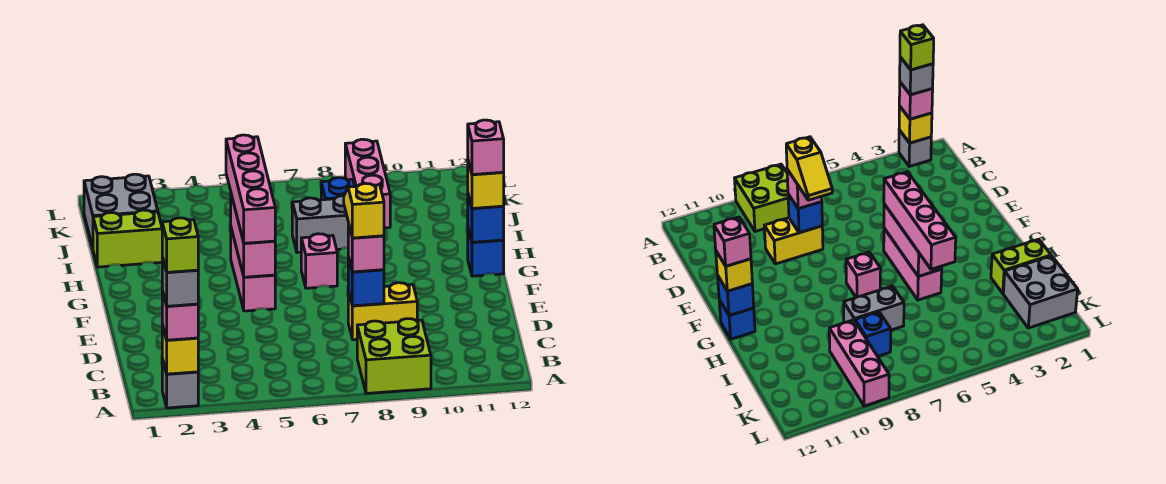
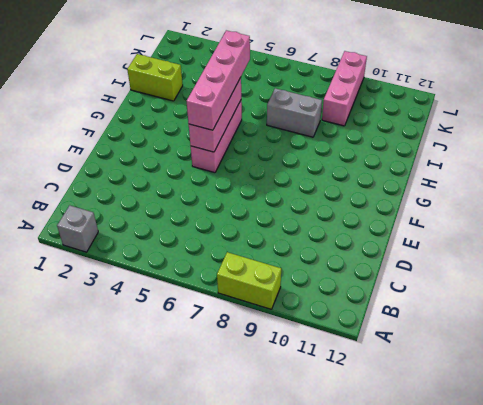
lime brick A8:A9 level 1 -> lime brick A8:B9 level 1
none -> yellow brick D8:D9 level 1
none -> pink brick G7 level 1
none -> blue brick G12 level 1

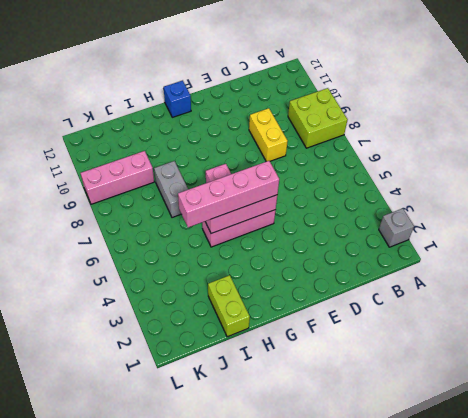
none -> grey brick J1:K2 level 1
none -> blue brick J8 level 1
none -> yellow brick A2 level 2

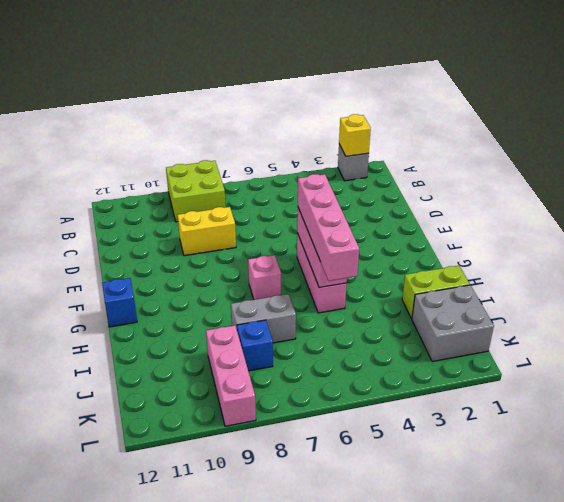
none -> blue brick D8 level 2
none -> blue brick G12 level 2
none -> pink brick A2 level 3

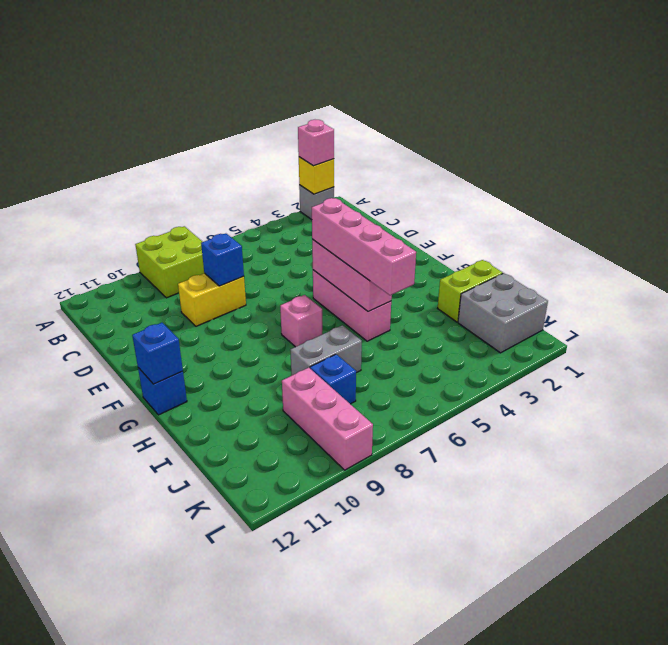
none -> pink brick D8 level 3
none -> yellow brick G12 level 3
none -> grey brick A2 level 4

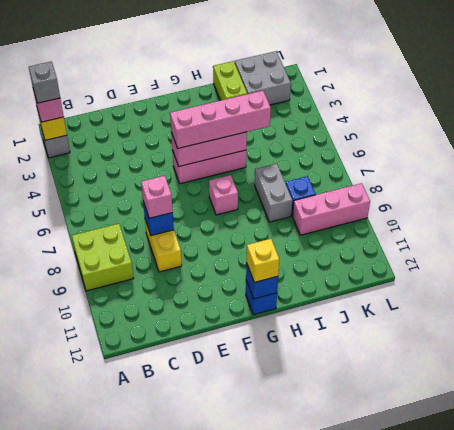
none -> yellow slope D8:E8 level 4 top D
none -> pink brick G12 level 4
none -> lime brick A2 level 5

